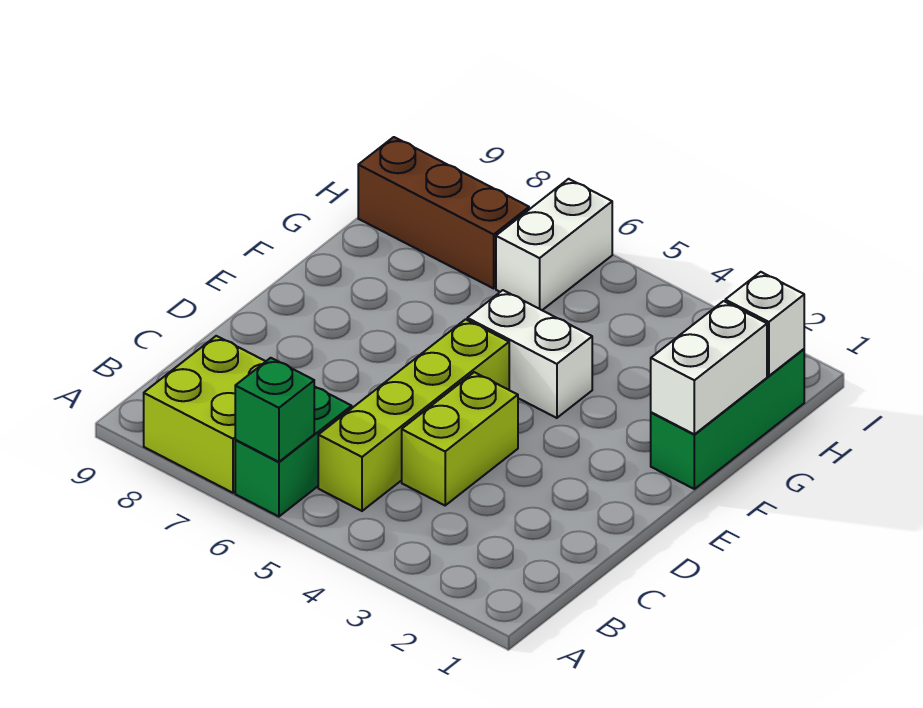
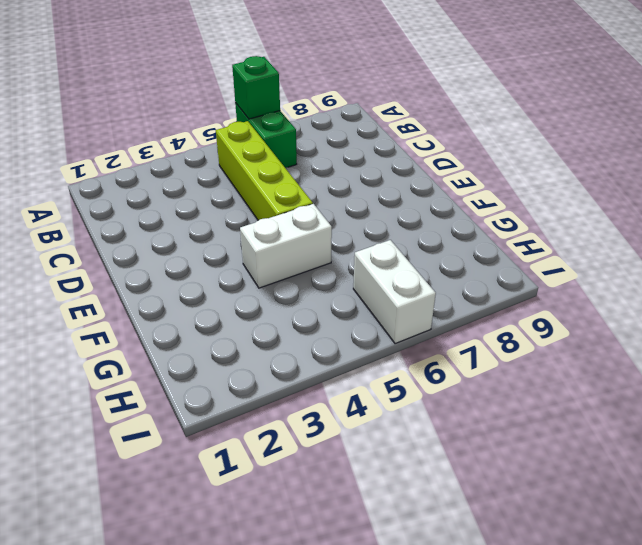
none -> lime brick A7:B8 level 1
none -> lime brick C4:D4 level 1

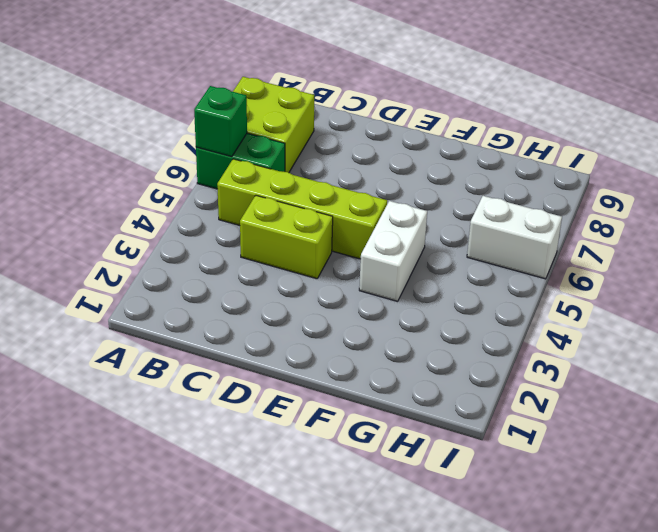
none -> green brick F1:H1 level 1
none -> brown brick H7:H9 level 1

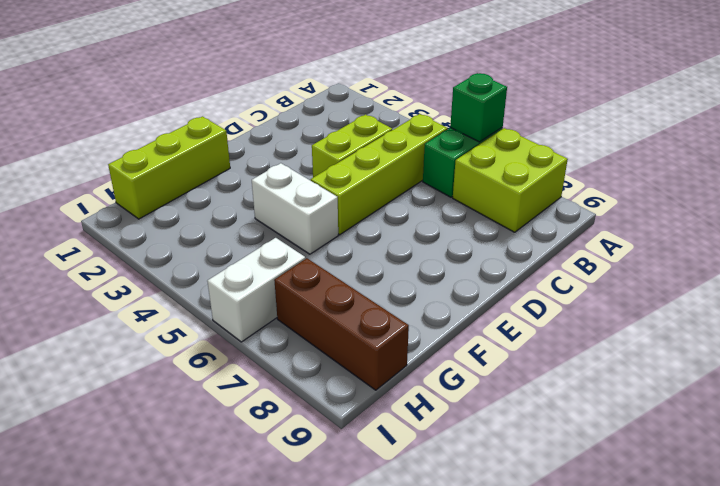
lime brick F1:H1 level 1 -> green brick F1:H1 level 1
none -> white brick F1:G1 level 2
none -> white brick H1 level 2

